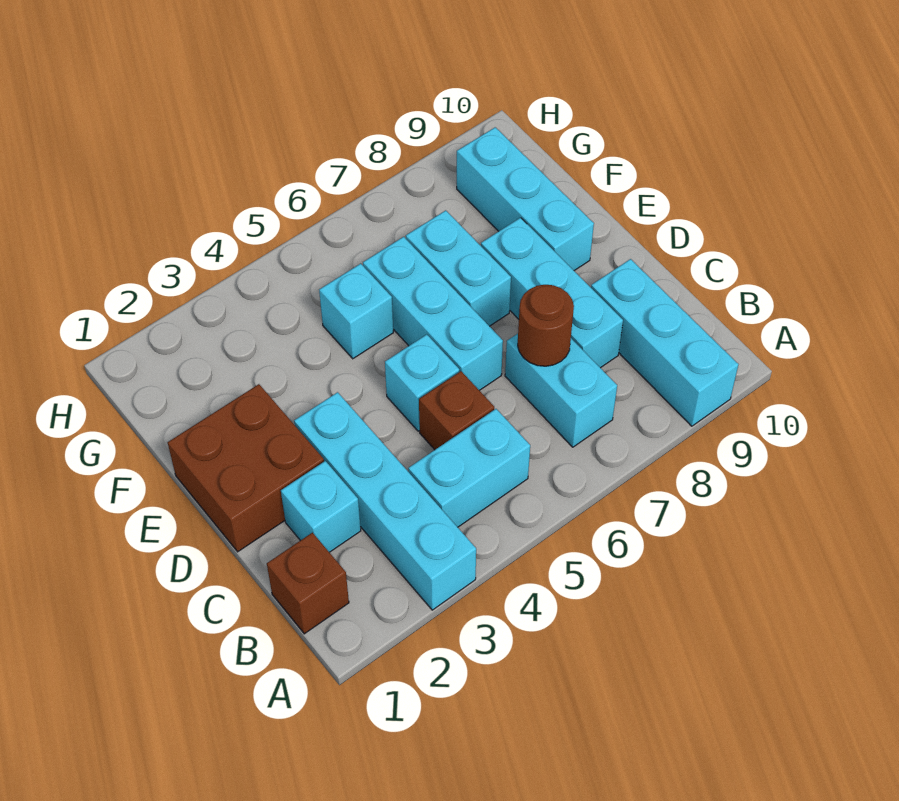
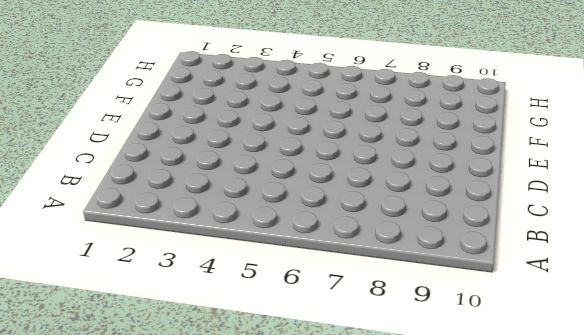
none -> cyan brick A3:D3 level 1
none -> cyan brick A9:C9 level 1
none -> brown brick B1 level 1

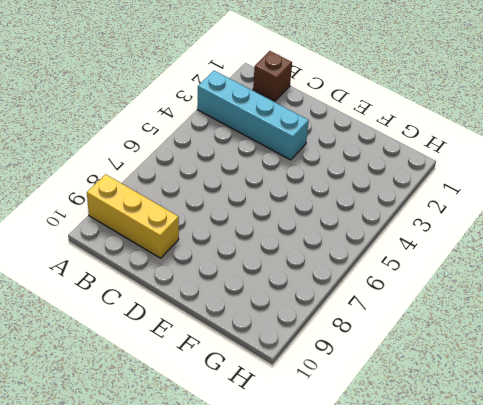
yellow brick A9:C9 level 1 -> cyan brick A9:C9 level 1
none -> cyan brick B4:B5 level 1
none -> cyan brick B7:C7 level 1
none -> cyan brick C2 level 1

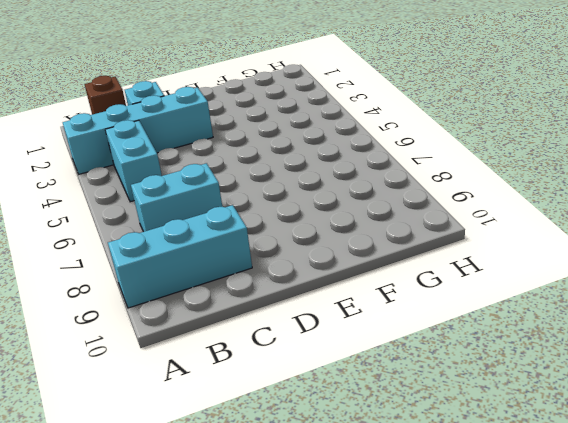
none -> brown brick C5 level 1
none -> cyan brick C8:E8 level 1
none -> brown brick D1:E2 level 1

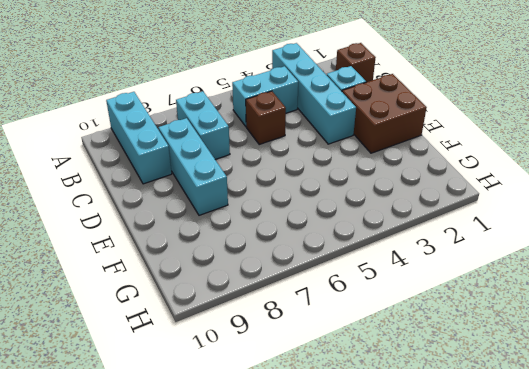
none -> cyan brick D5 level 1
none -> cyan brick D6:F6 level 1
none -> cyan brick E7:F7 level 1

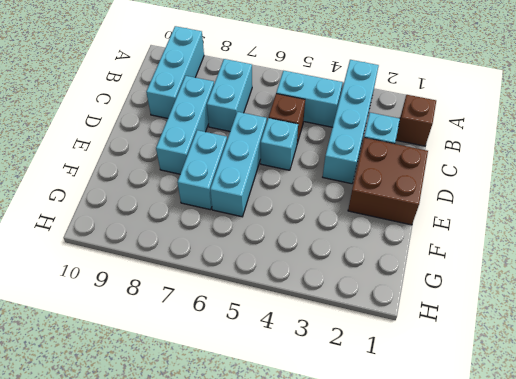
none -> cyan brick E9:G9 level 1
none -> cyan brick F5 level 1
none -> brown round brick C7 level 2

